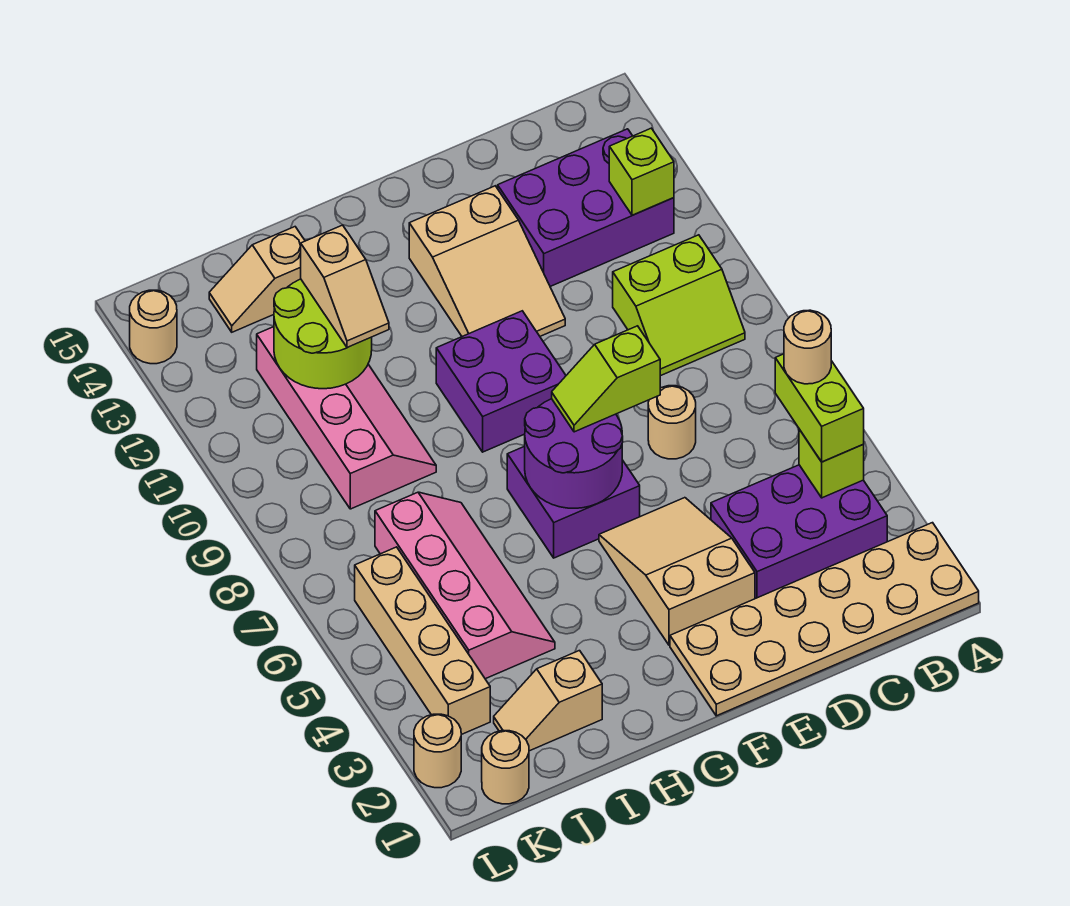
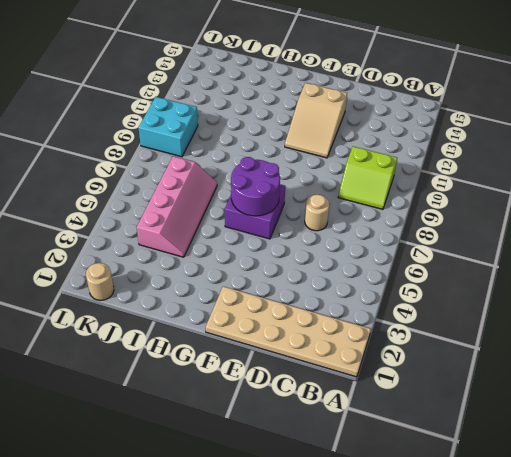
cyan brick K9:L10 level 1 -> none
none -> purple brick B3:D4 level 1
none -> purple brick B12:D13 level 1
none -> tan slope E3:F5 level 1 top 3

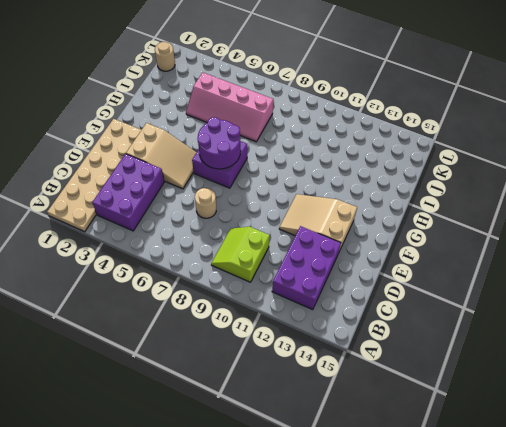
none -> purple brick F9:G10 level 1
none -> tan slope I2:J2 level 1 top I
none -> pink slope I9:J12 level 1 top J

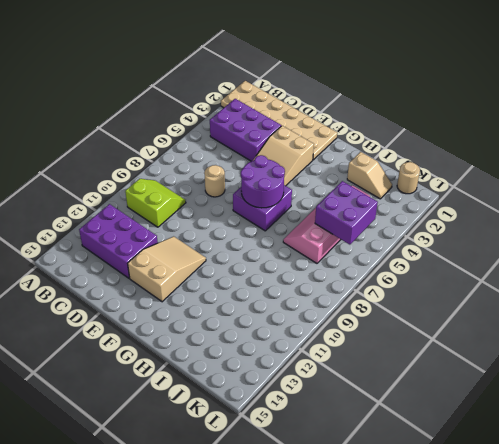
purple brick J5:K6 level 2 -> purple brick F9:G10 level 1
none -> pink slope I9:J12 level 1 top J
none -> tan slope I14:J14 level 1 top I
none -> tan brick K3:K6 level 1

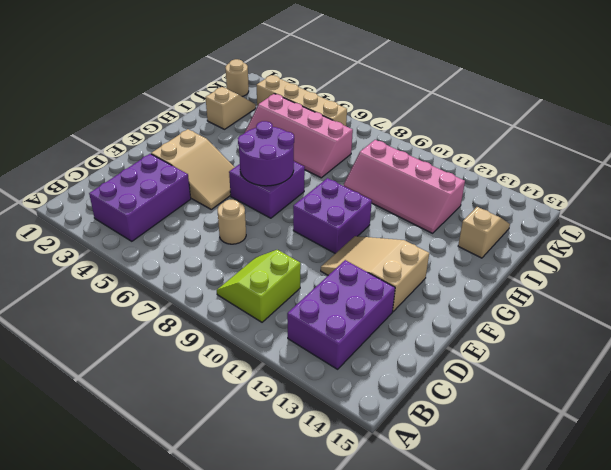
none -> tan plate A1:F2 level 1
none -> tan round brick L2 level 1
none -> tan round brick L14 level 1

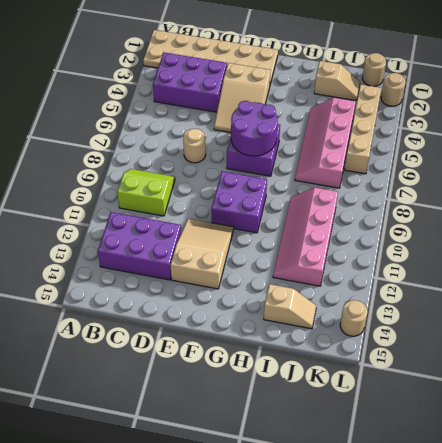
none -> lime brick B4 level 2
none -> lime brick B12 level 2
none -> lime round brick I11:J12 level 2

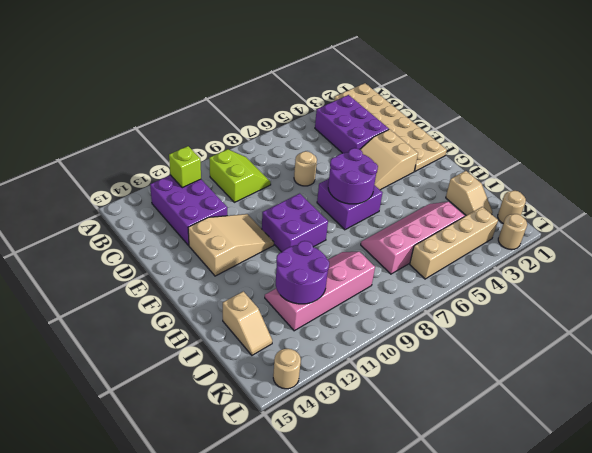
purple round brick I11:J12 level 2 -> lime round brick I11:J12 level 2
none -> lime brick B4 level 2
none -> lime brick B4:B5 level 3
none -> lime slope E7:F7 level 3 top E

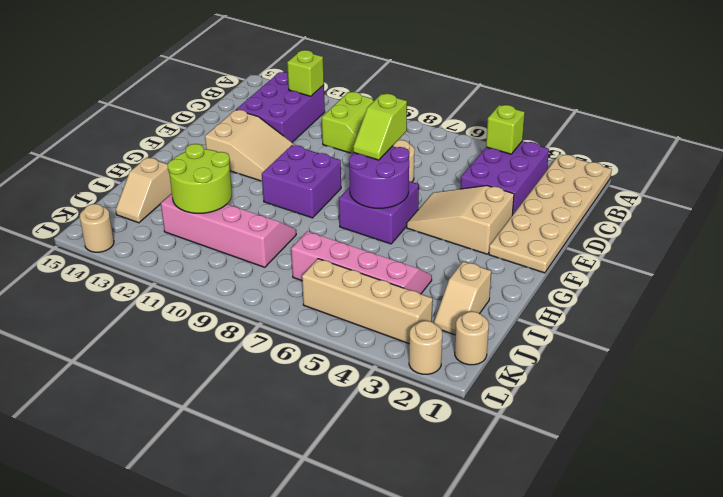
none -> lime brick B4:B5 level 3
none -> tan slope I11:I12 level 3 top 12
none -> tan round brick B5 level 4

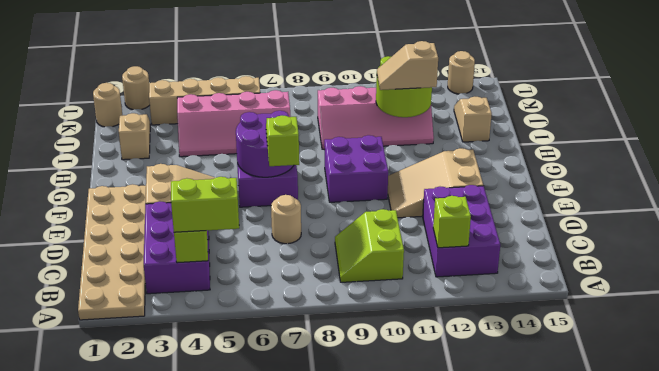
none -> tan round brick B5 level 4

